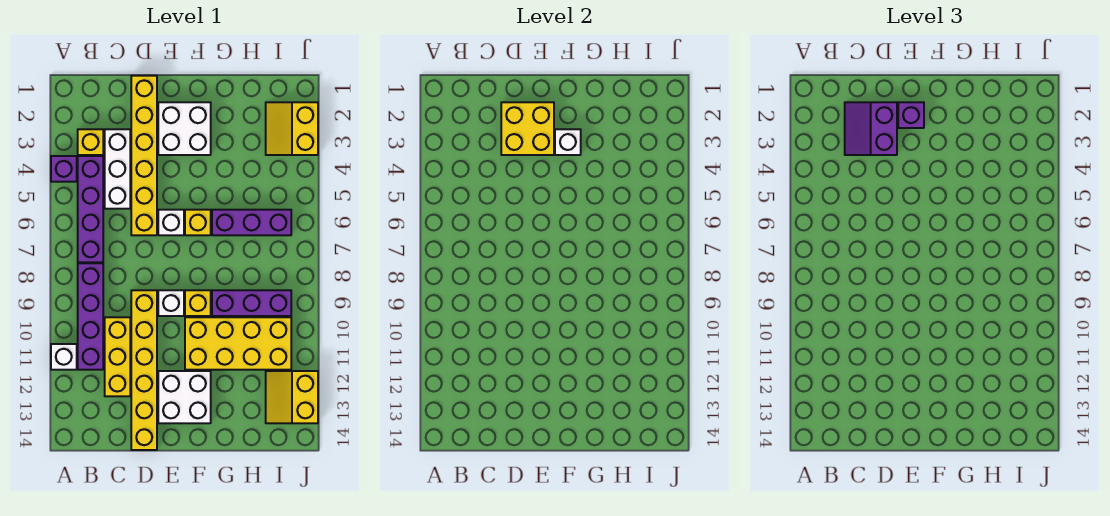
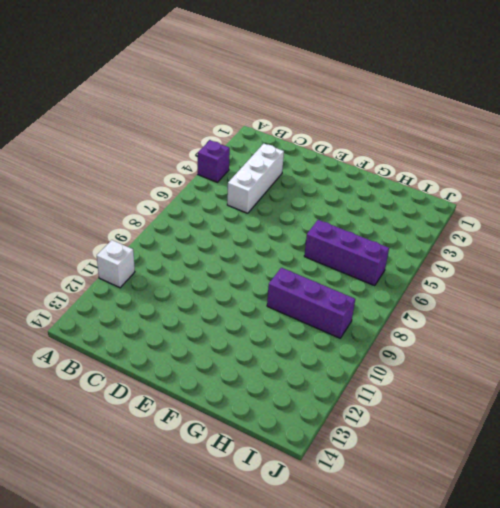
none -> yellow brick B3 level 1
none -> purple brick B4:B7 level 1
none -> purple brick B8:B11 level 1

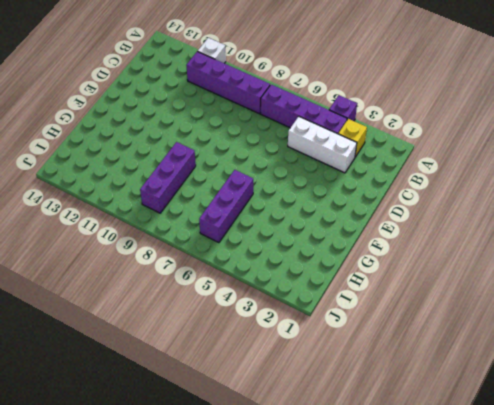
none -> yellow brick C10:C12 level 1
none -> yellow brick D1:D6 level 1
none -> yellow brick D9:D14 level 1

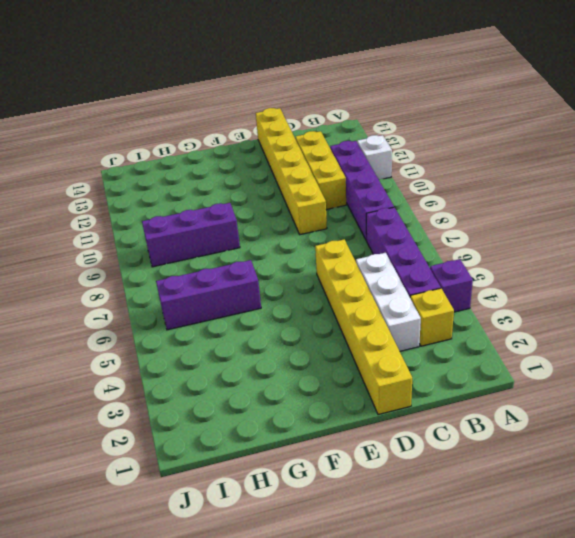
none -> white brick E2:F3 level 1
none -> white brick E6 level 1
none -> white brick E9 level 1

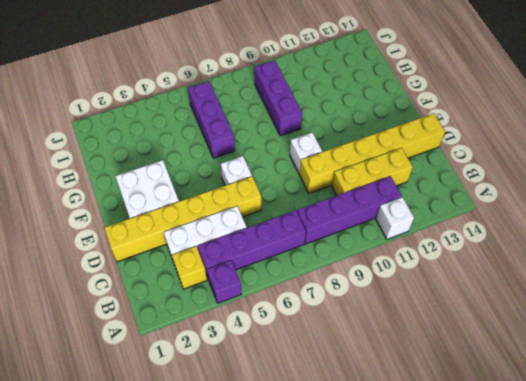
none -> white brick E12:F13 level 1
none -> yellow brick F6 level 1
none -> yellow brick F9 level 1

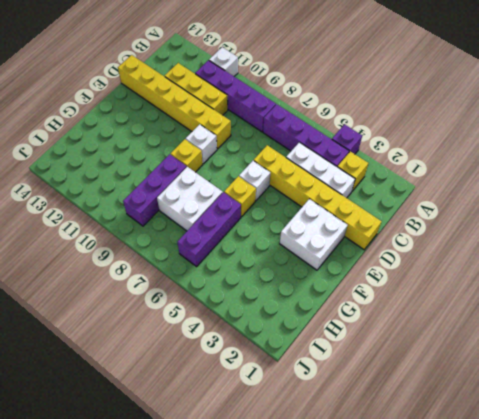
white brick G7:H8 level 1 -> white brick E12:F13 level 1
none -> yellow brick F10:I11 level 1
none -> yellow slope I2:J3 level 1 top J
none -> yellow slope I12:J13 level 1 top J

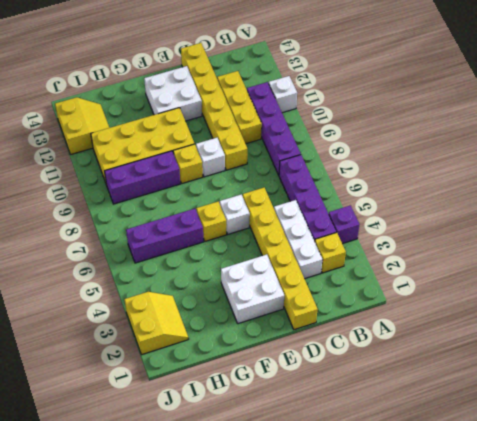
none -> yellow brick D2:E3 level 2
none -> white brick F3 level 2
none -> purple slope C2:D3 level 3 top D

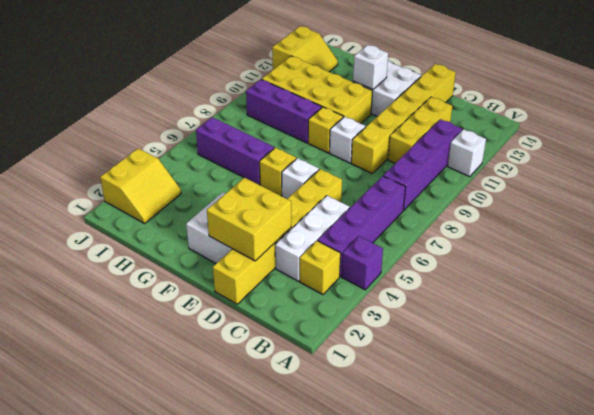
white brick F12 level 2 -> white brick F3 level 2
none -> purple slope C2:D3 level 3 top D
none -> purple brick E2 level 3

